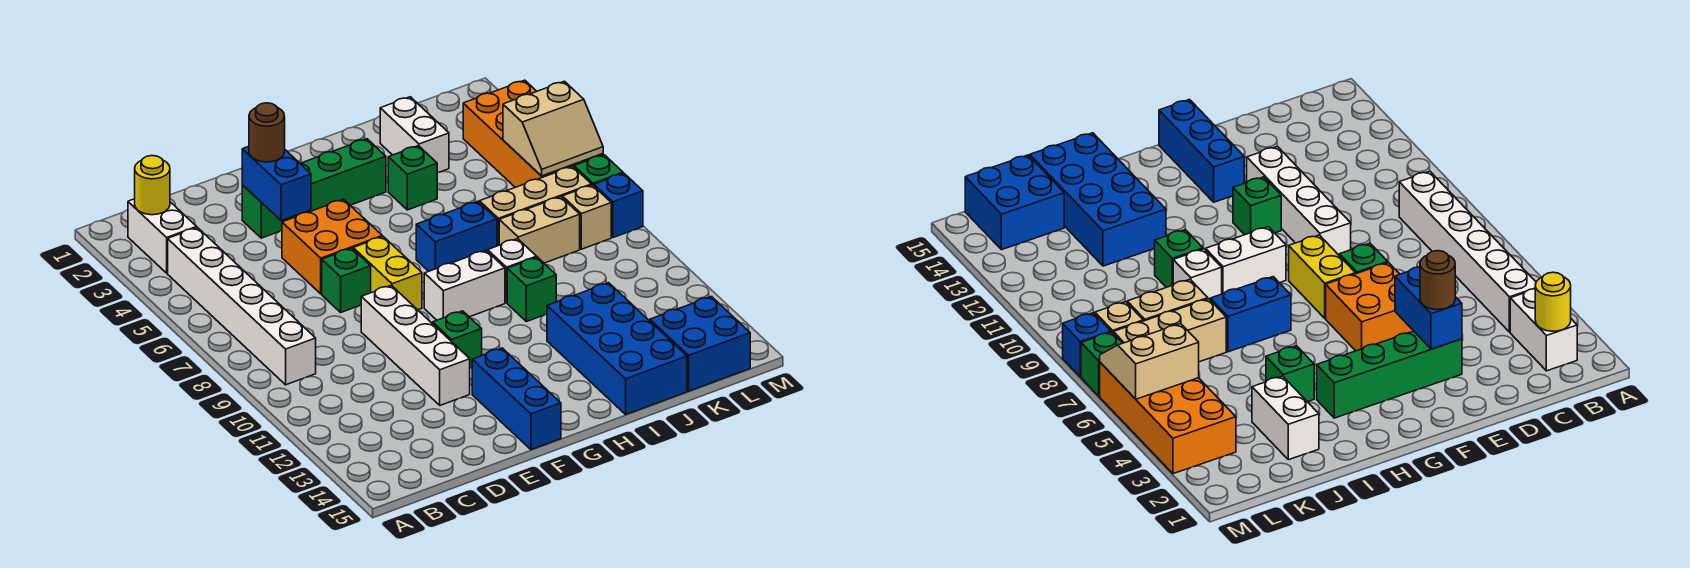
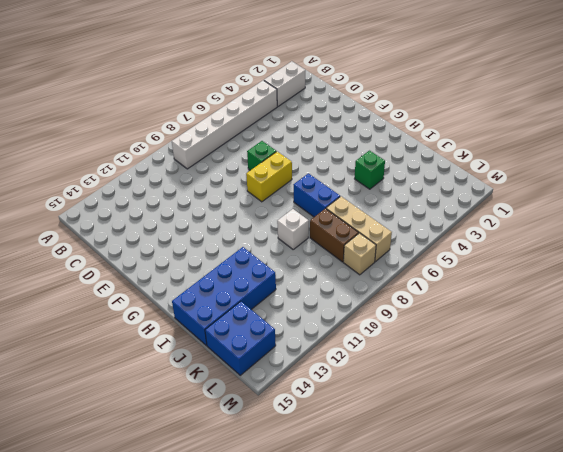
brown brick J8:K8 level 1 -> tan brick J8:K8 level 1
none -> green brick E3:H3 level 1
none -> orange brick E5:F6 level 1
none -> white brick E9:E12 level 1

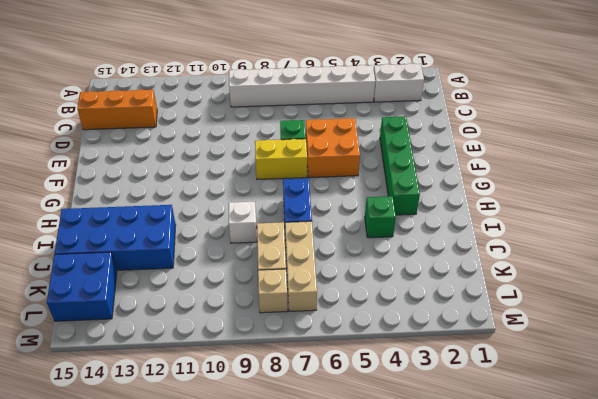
orange brick C13:C15 level 1 -> none
none -> white brick E9:E12 level 1
none -> green brick F11 level 1
none -> blue brick F13:F15 level 1

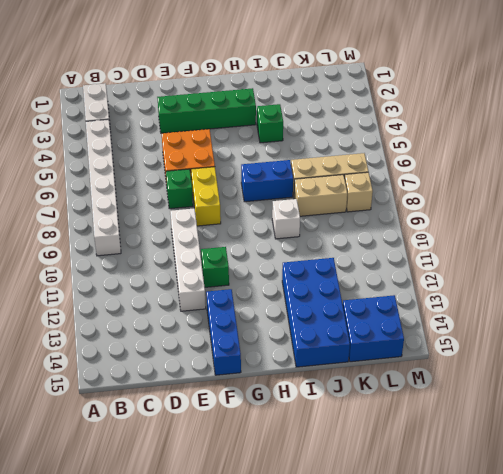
none -> white brick G9:H9 level 1
none -> green brick I10 level 1
none -> white brick J2:J3 level 1

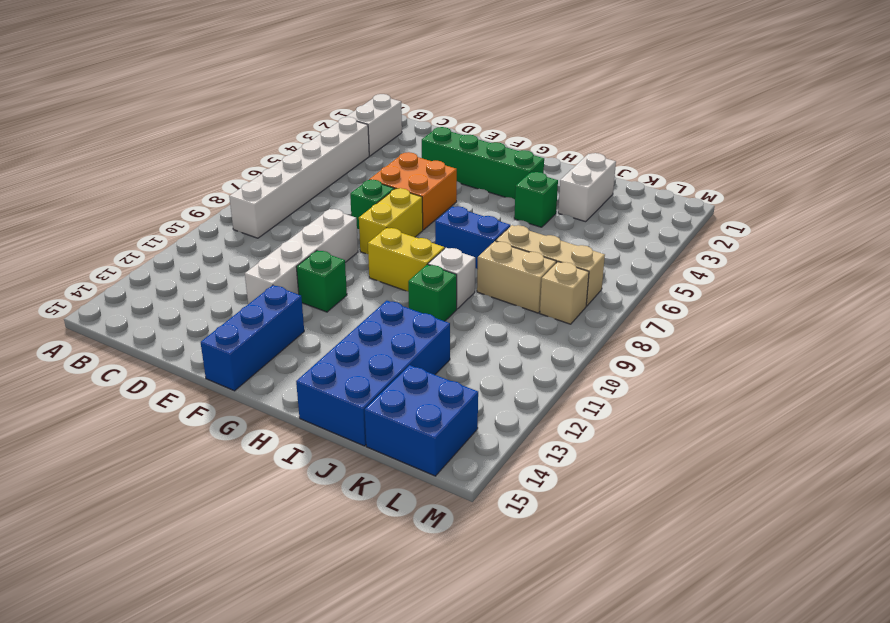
yellow brick G9:H9 level 1 -> white brick G9:H9 level 1
none -> orange brick L3:M6 level 1
none -> green brick M7 level 1
none -> blue brick M8 level 1

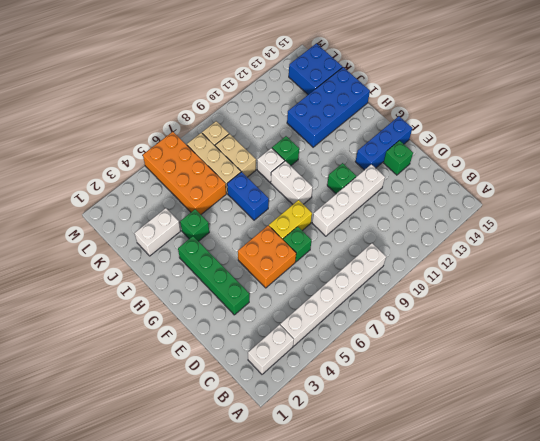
green brick E14 level 1 -> green brick M7 level 1
orange brick J5:M6 level 1 -> orange brick L3:M6 level 1
none -> blue brick M8 level 1
none -> yellow round brick B2 level 2
none -> blue brick E3:E4 level 2

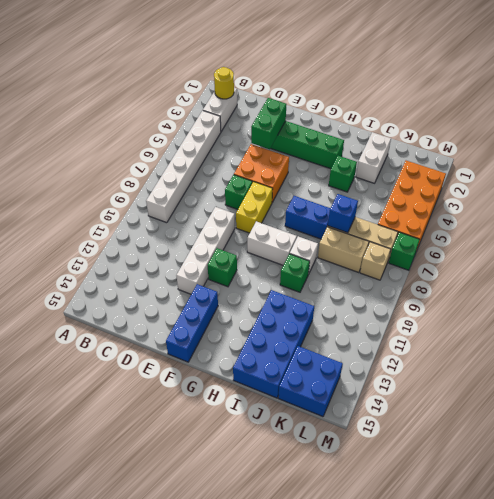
green brick E3:E4 level 2 -> blue brick E3:E4 level 2
blue brick J7 level 2 -> blue brick M8 level 1
none -> tan slope L5:M6 level 2 top 5
none -> brown round brick E3 level 3

